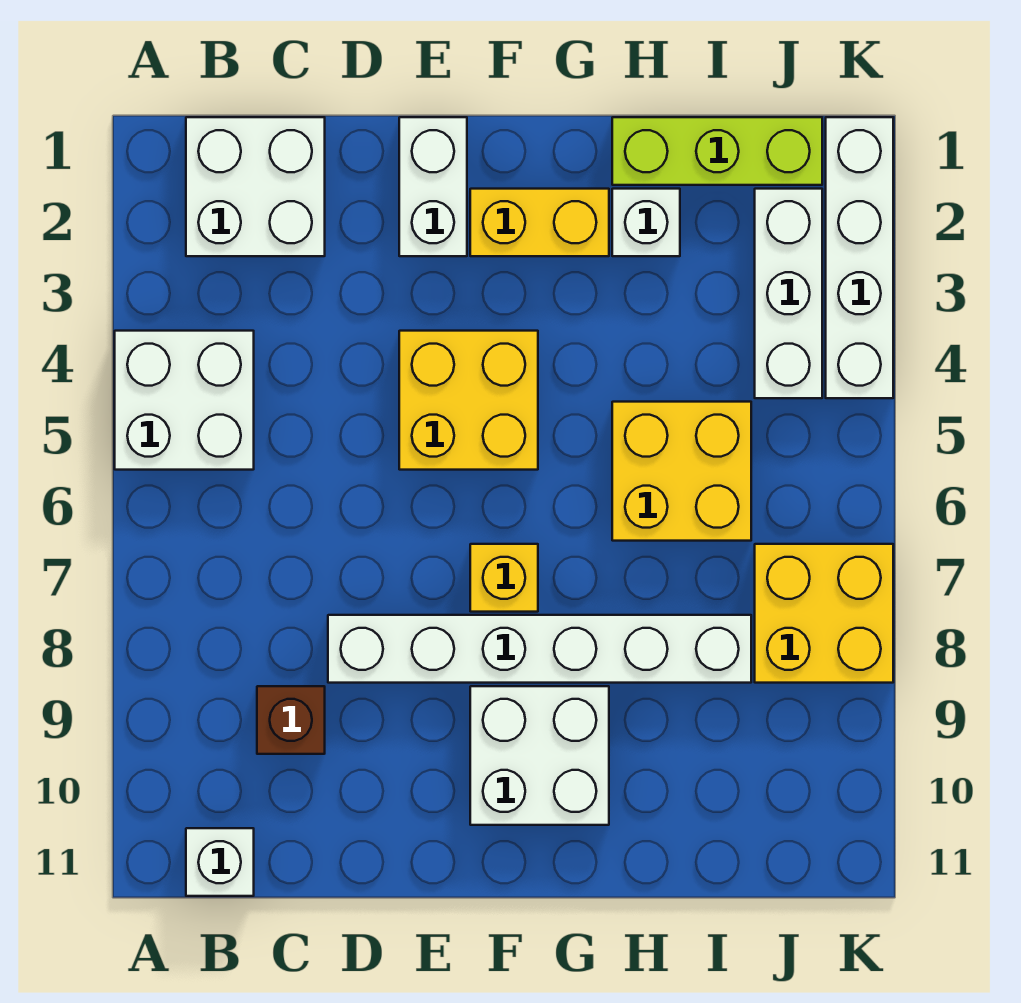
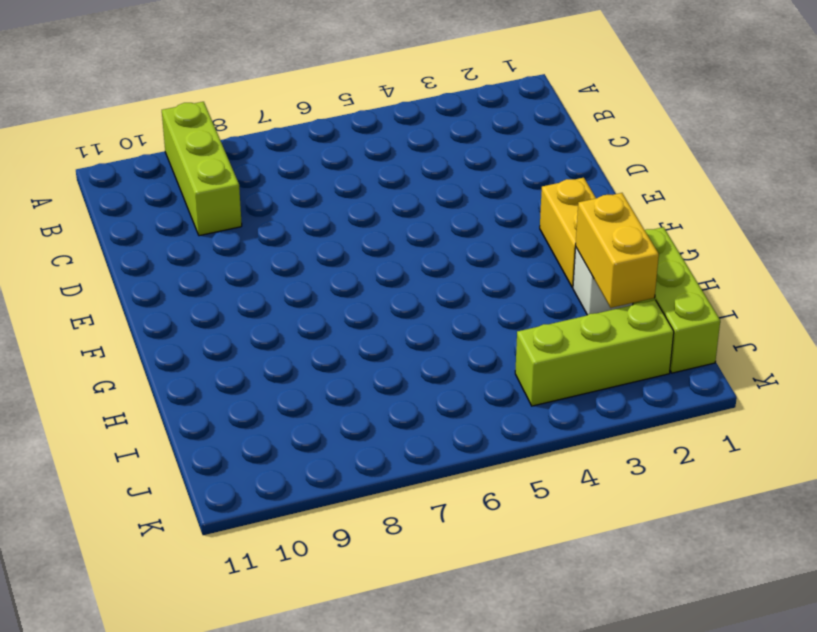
lime brick A9:C9 level 1 -> brown brick C9 level 1
yellow brick H2:I2 level 2 -> none
lime brick J2:J4 level 1 -> white brick J2:J4 level 1
none -> white brick A4:B5 level 1
none -> white brick B1:C2 level 1
none -> white brick B11 level 1

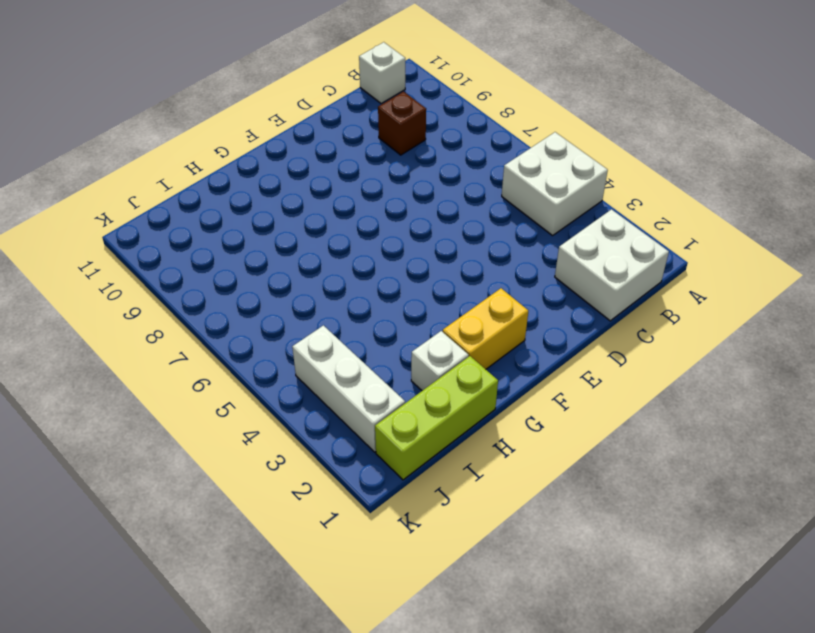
none -> white brick D8:I8 level 1
none -> white brick E1:E2 level 1
none -> yellow brick E4:F5 level 1

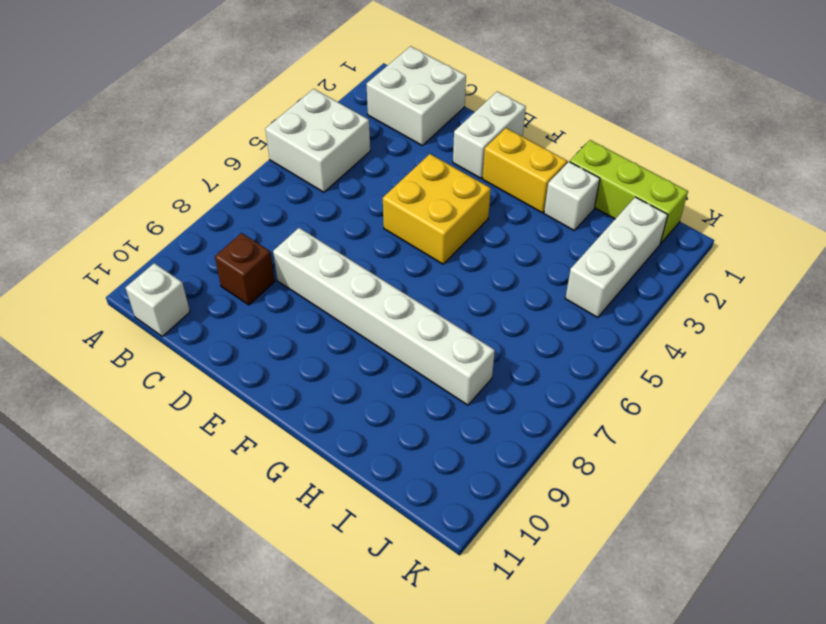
none -> yellow brick F7 level 1
none -> white brick F9:G10 level 1
none -> yellow brick H5:I6 level 1

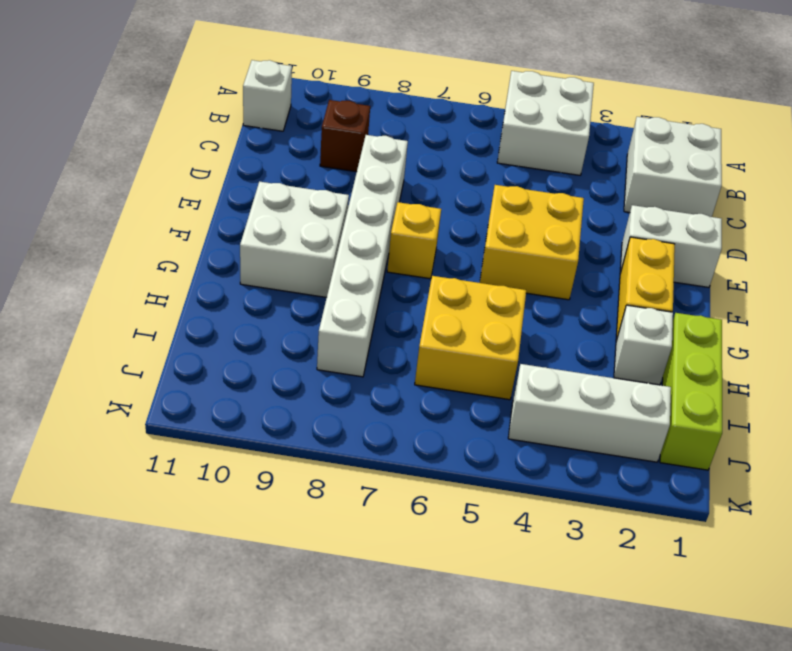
none -> yellow brick J7:K8 level 1
none -> white brick K1:K4 level 1

